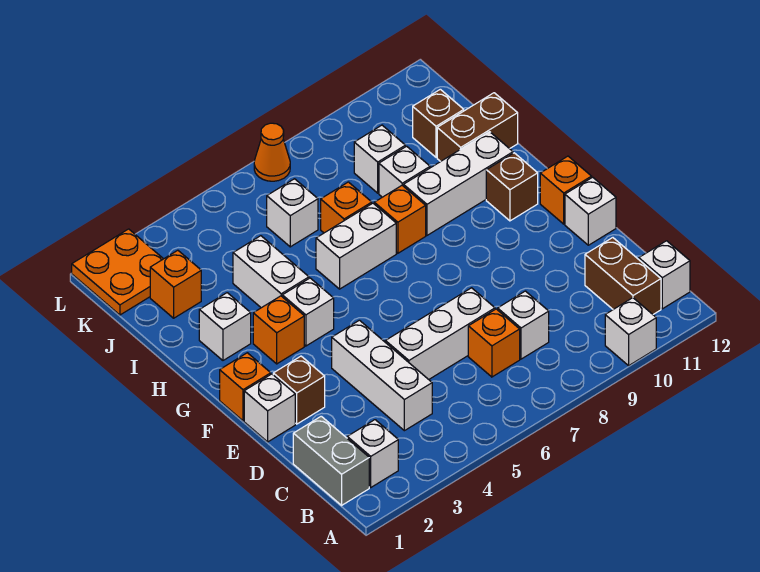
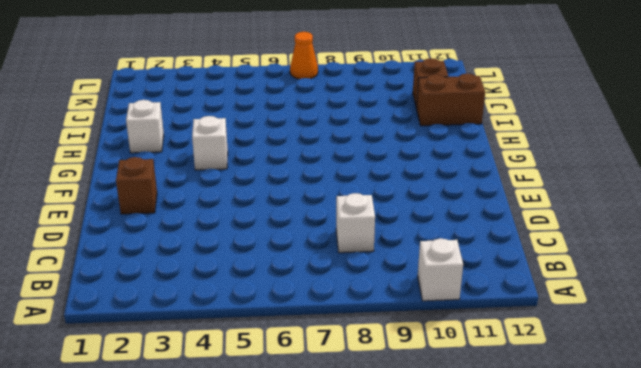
none -> grey brick B1:C1 level 1
none -> white brick B2 level 1
none -> brown brick B11:C11 level 1
none -> white brick B12 level 1

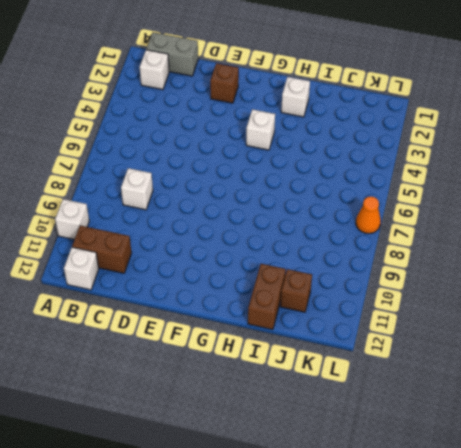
none -> white brick C4:E4 level 1
none -> orange brick C7 level 1
none -> white brick D5:D7 level 1
none -> white brick E1 level 1

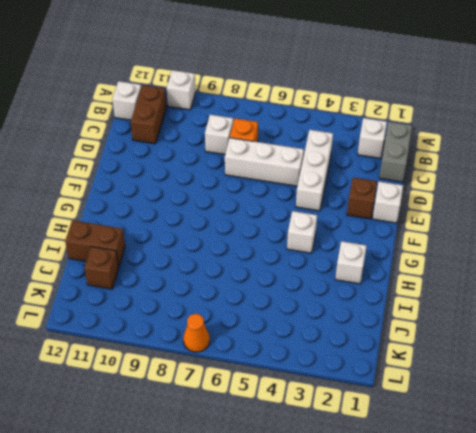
none -> white brick E12 level 1
none -> orange brick F1 level 1
none -> orange brick F12 level 1
none -> orange brick G3 level 1

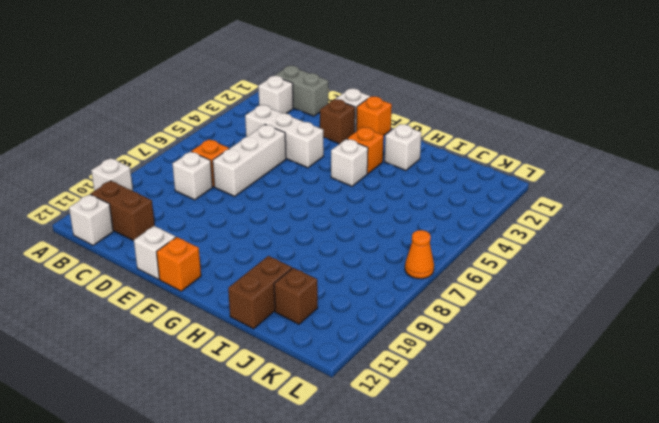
none -> brown brick G11 level 1
none -> white brick H4:I4 level 1
none -> white brick H6:H7 level 1
none -> orange brick H8 level 1

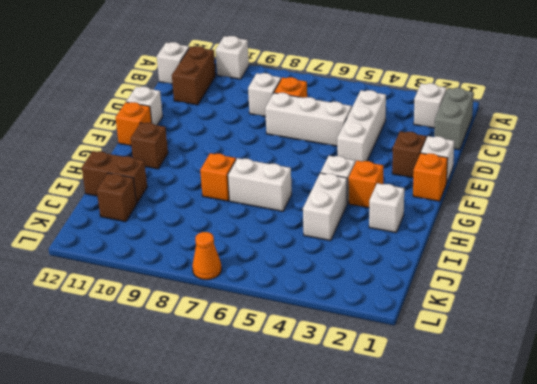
none -> white brick H9:H11 level 1
none -> orange brick I7 level 1
none -> white brick I9 level 1
none -> orange brick J2 level 1

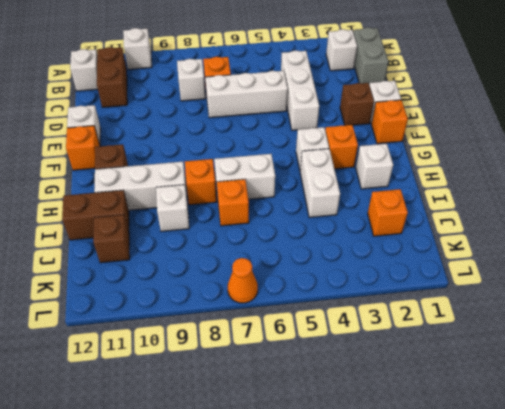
none -> white brick J6 level 1
none -> white brick J9 level 1
none -> orange plate K1:L2 level 1

